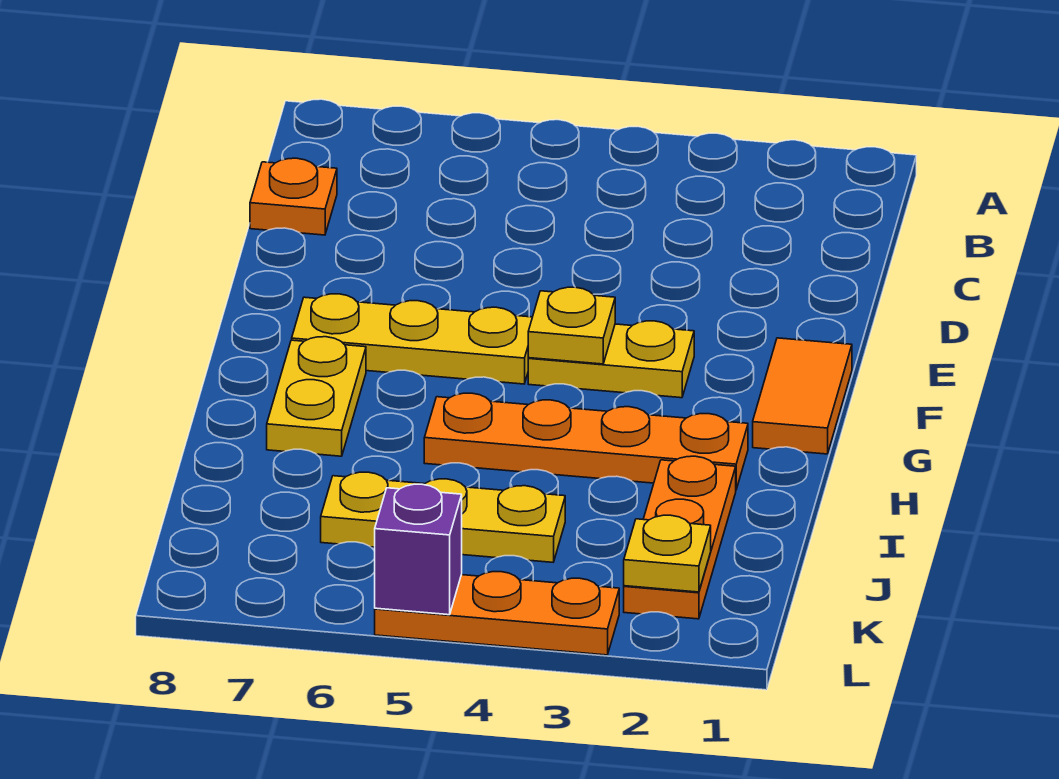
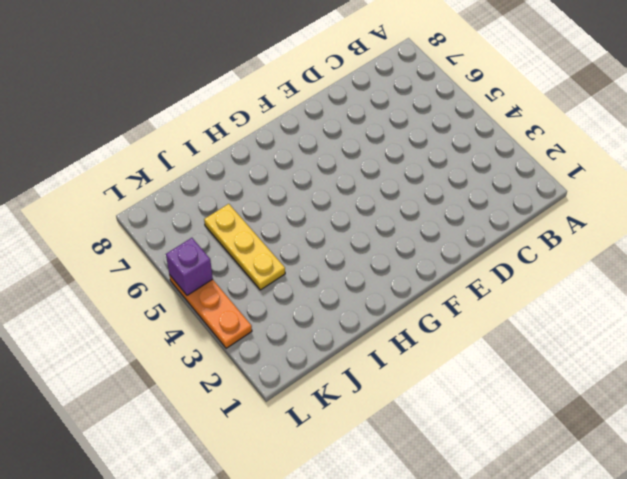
none -> orange plate C8 level 1
none -> orange tile F1:G1 level 1
none -> yellow plate F3:F4 level 1

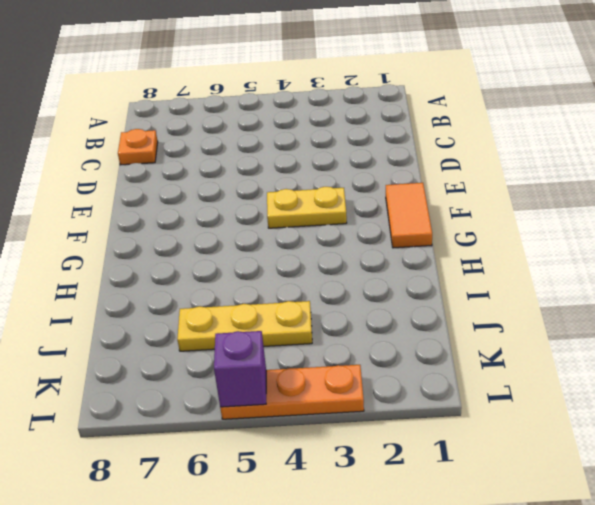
none -> yellow plate F5:F7 level 1
none -> yellow plate G7:H7 level 1
none -> orange plate H2:H5 level 1

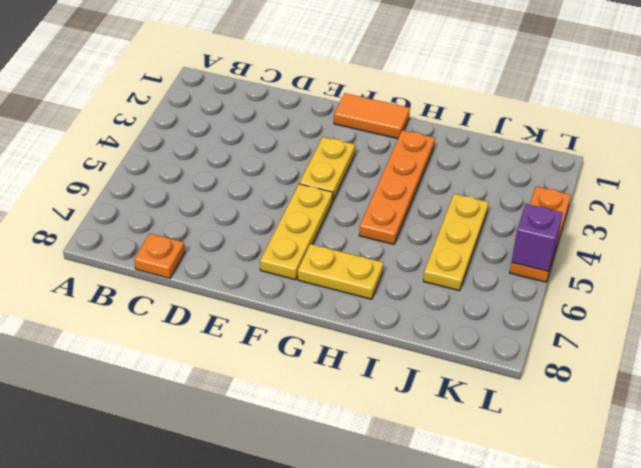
none -> orange plate I2:K2 level 1
none -> yellow plate F4 level 2
none -> yellow plate K2 level 2

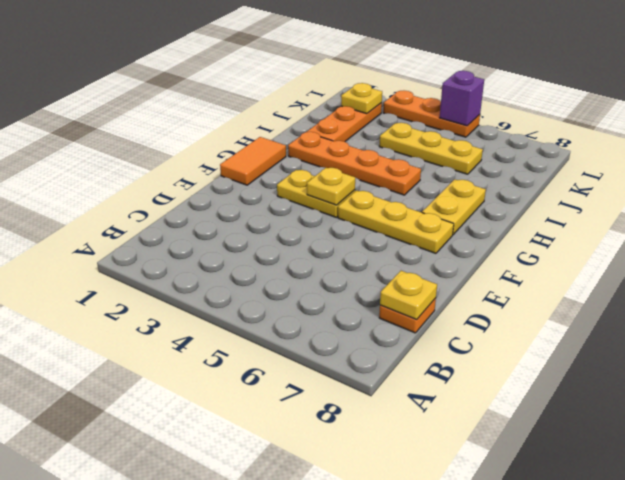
yellow plate C8 level 2 -> none

